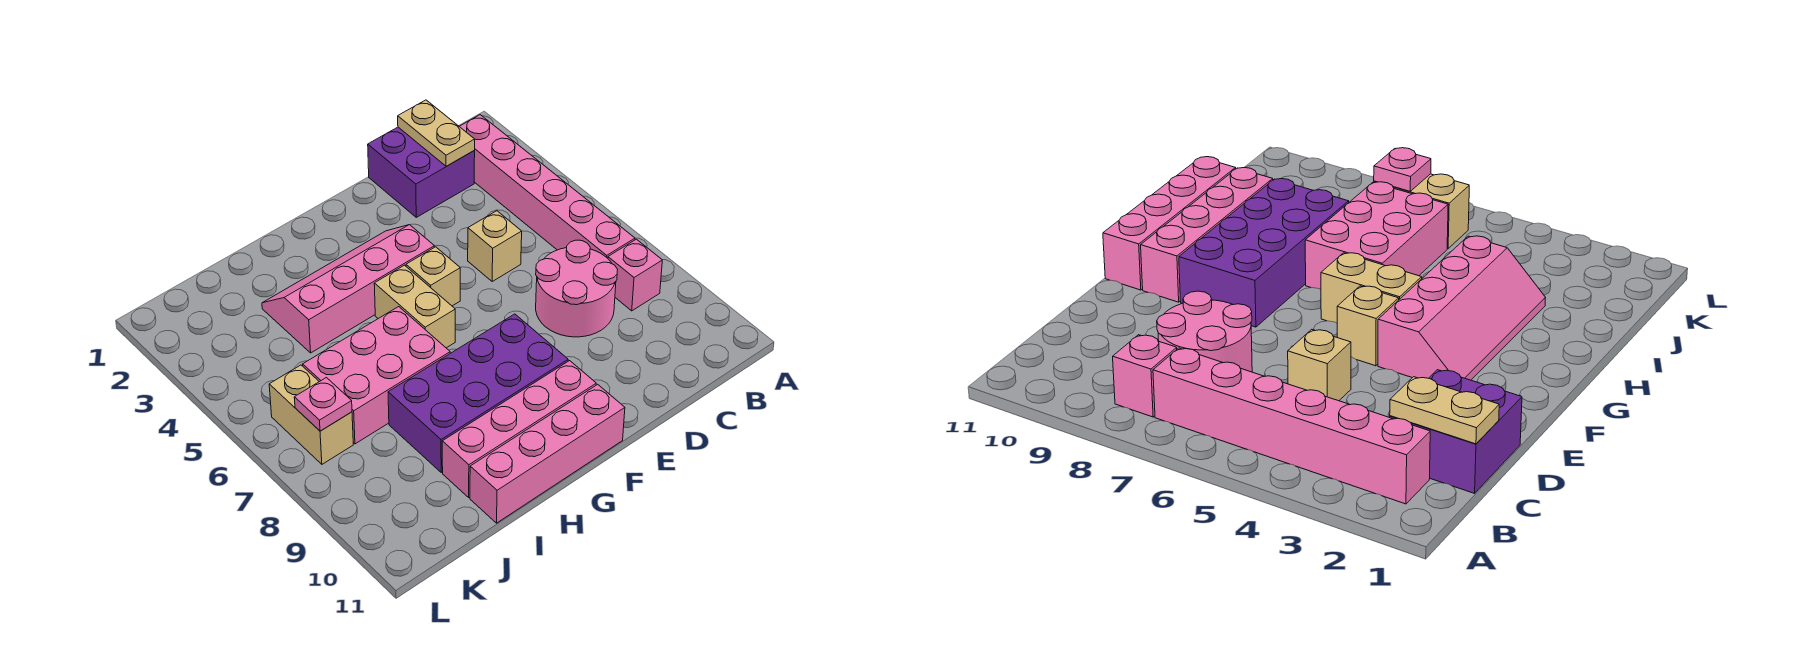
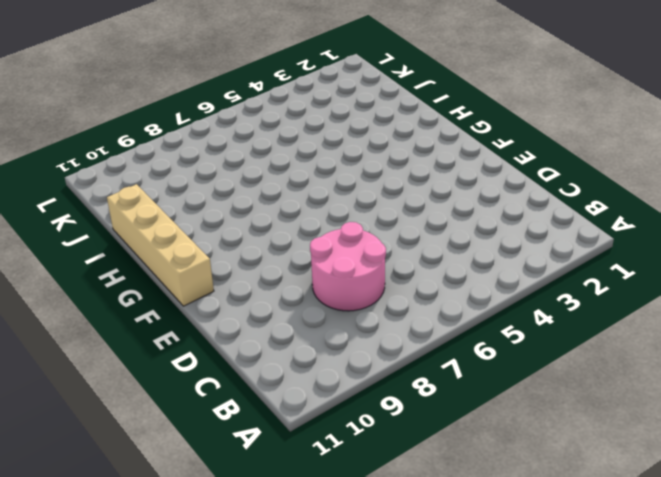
tan brick F11:I11 level 1 -> pink brick F11:I11 level 1
none -> pink brick B2:B7 level 1
none -> pink brick B8 level 1
none -> purple brick C1:D2 level 1

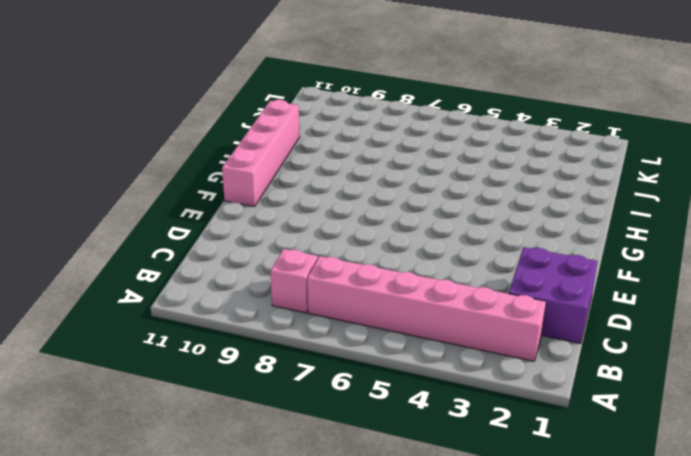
none -> pink round brick C7:D8 level 1
none -> tan brick D5 level 1
none -> pink slope F3:I4 level 1 top 4

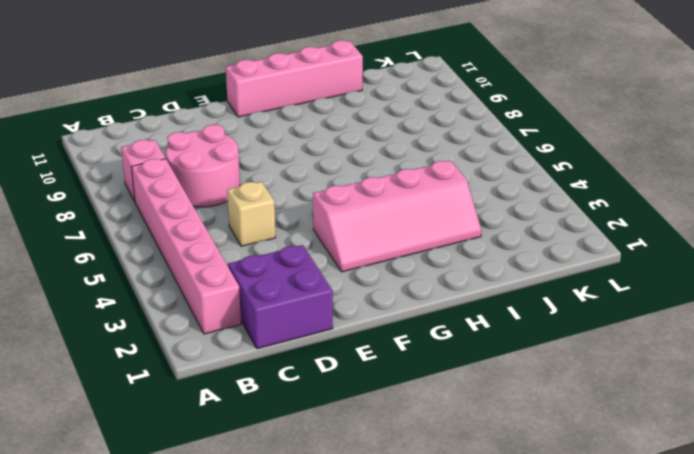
none -> tan brick F5 level 1
none -> purple brick F8:I9 level 1
none -> pink brick F10:I10 level 1

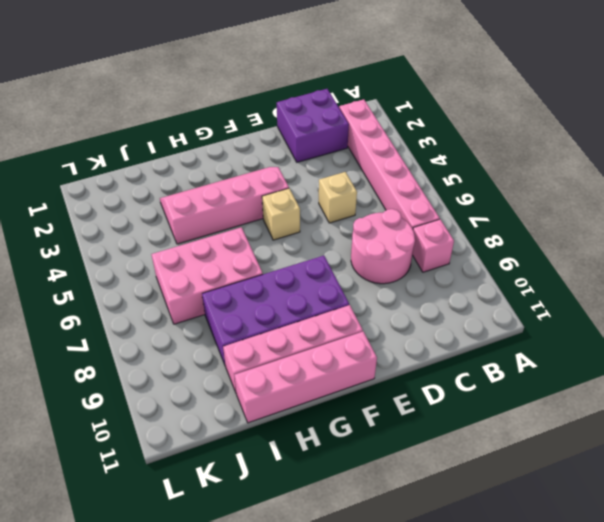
none -> tan brick G5:G6 level 1
none -> tan brick K6:K7 level 1
none -> tan plate C1:C2 level 2

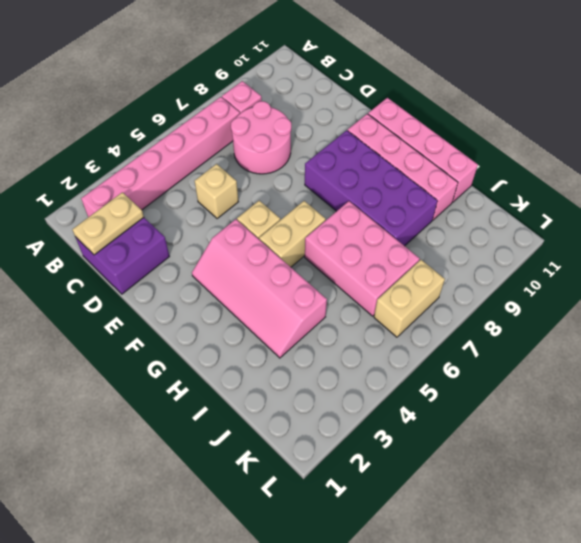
none -> pink plate K7 level 2

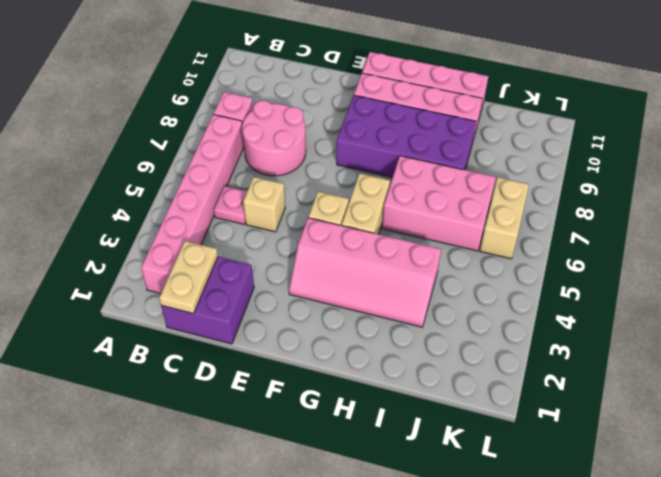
pink plate C5 level 1 -> pink plate K7 level 2

